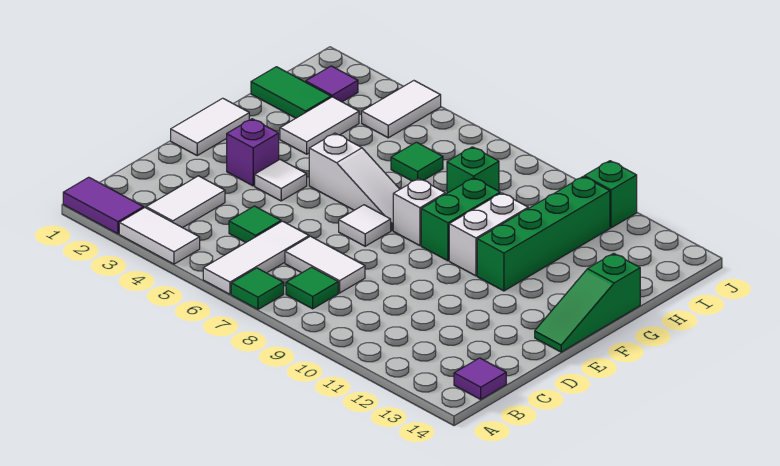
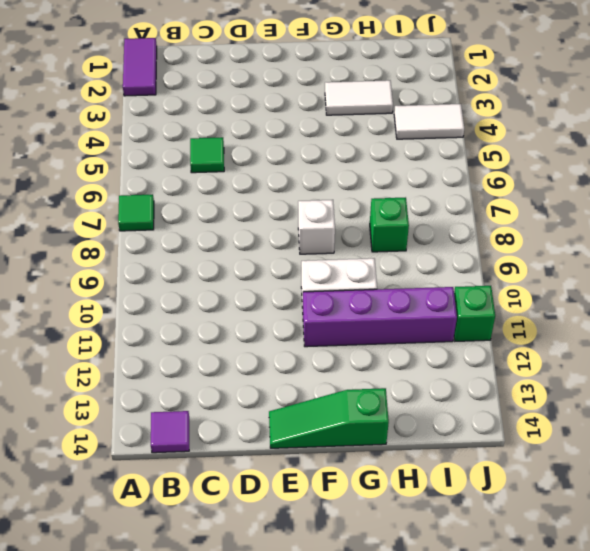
purple brick F11:I11 level 1 -> green brick F11:I11 level 1
none -> white tile A3:A4 level 1
none -> white tile A6:C6 level 1
none -> white tile B3:C3 level 1

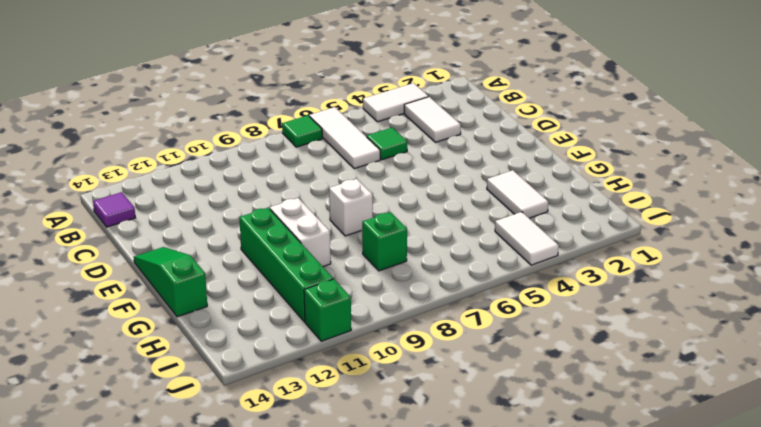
none -> purple tile A1:A2 level 1
none -> green tile B8 level 1
none -> white tile C7:C8 level 1

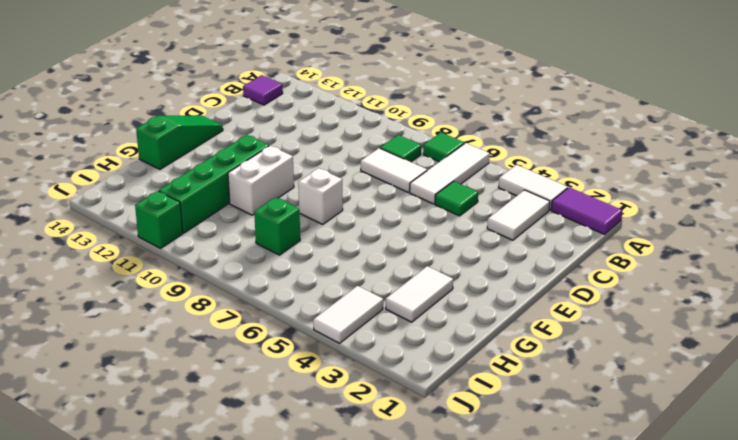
none -> white tile E1:F1 level 1
none -> purple brick E3 level 1
none -> white tile E4 level 1

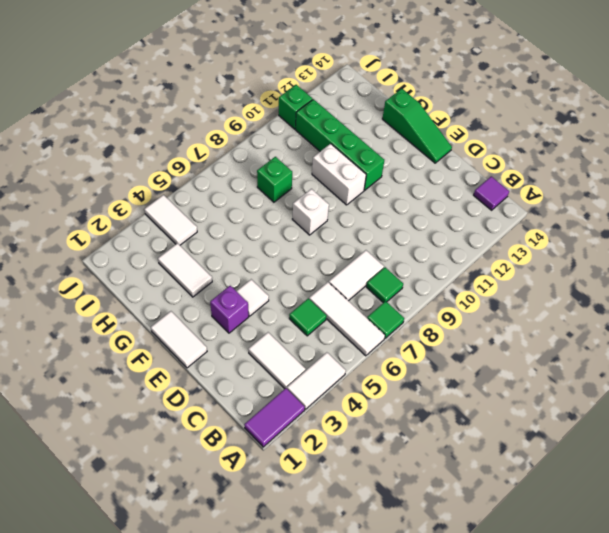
none -> white tile E7 level 1
none -> white slope F5:F7 level 1 top 5
none -> green brick F9:G9 level 1

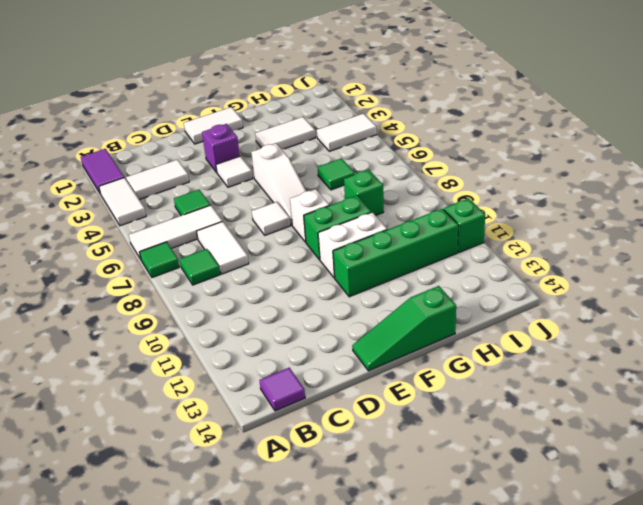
none -> green tile H1:H2 level 1
none -> purple tile I2 level 1

